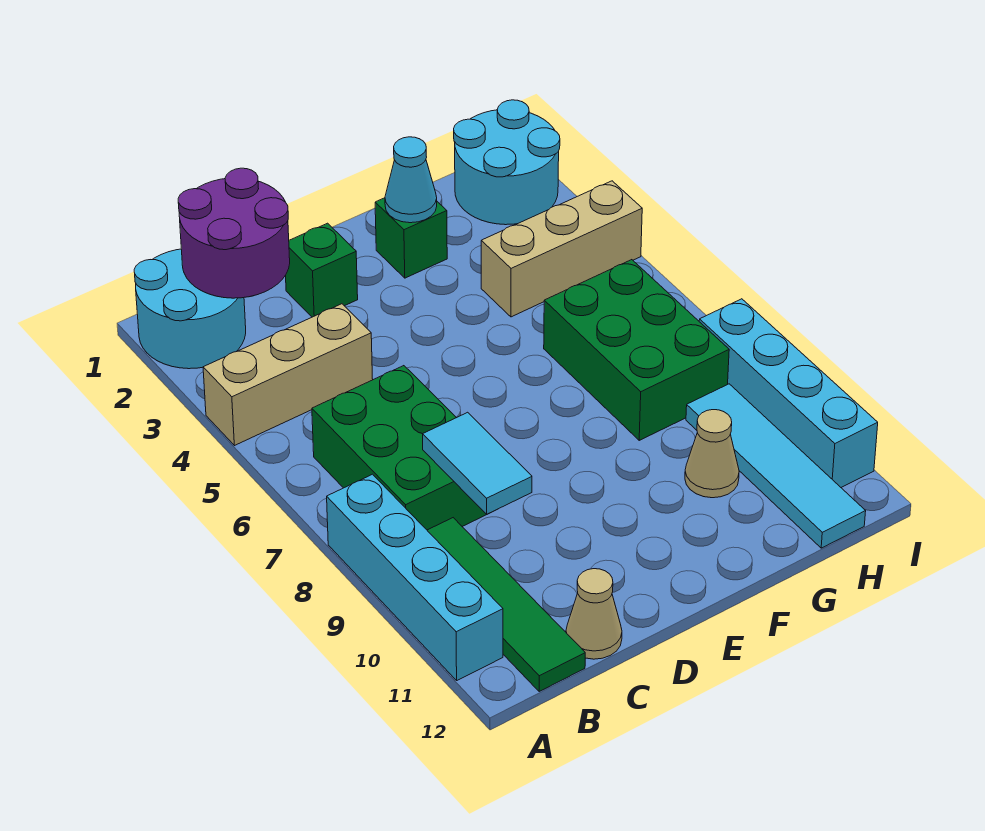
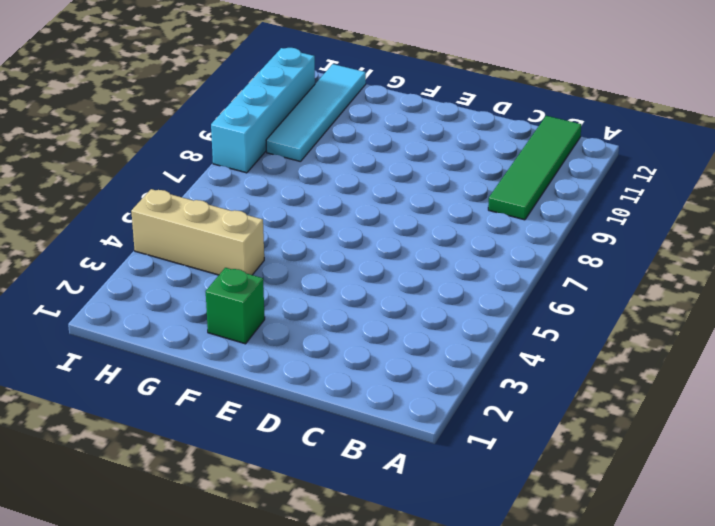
none -> cyan round brick A1:B2 level 1
none -> tan brick A4:C4 level 1
none -> cyan brick A8:A11 level 1

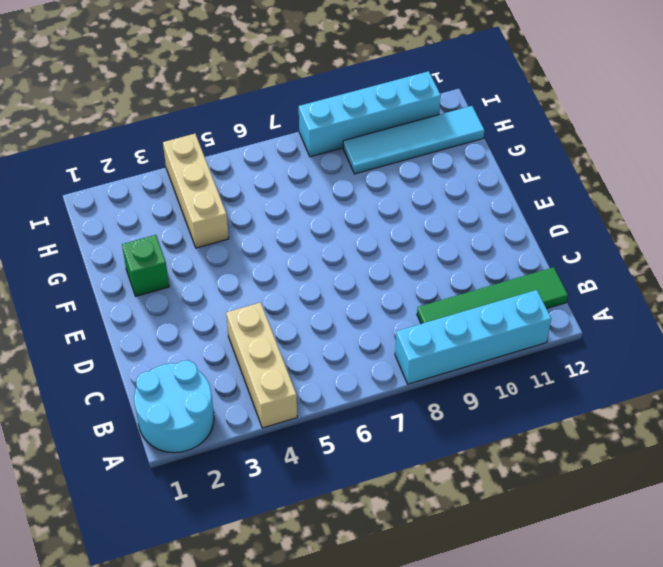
none -> green brick B6:C8 level 1
none -> tan cone C12 level 1
none -> green brick D2 level 1

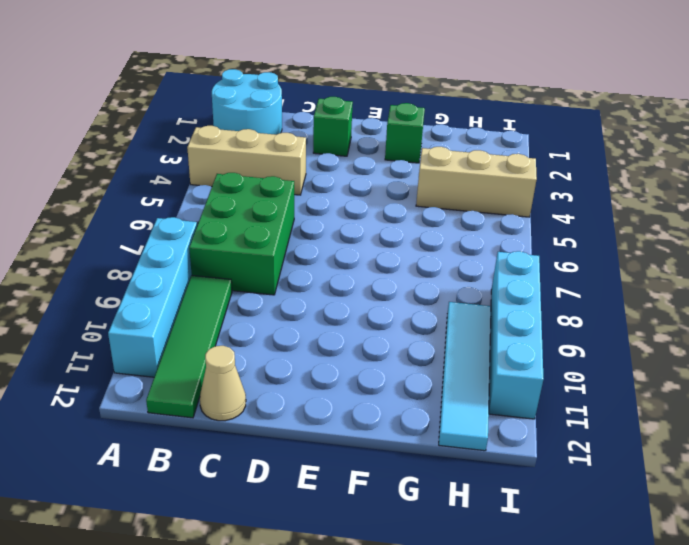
none -> green brick G6:H8 level 1
none -> tan cone G10 level 1
none -> cyan round brick H1:I2 level 1

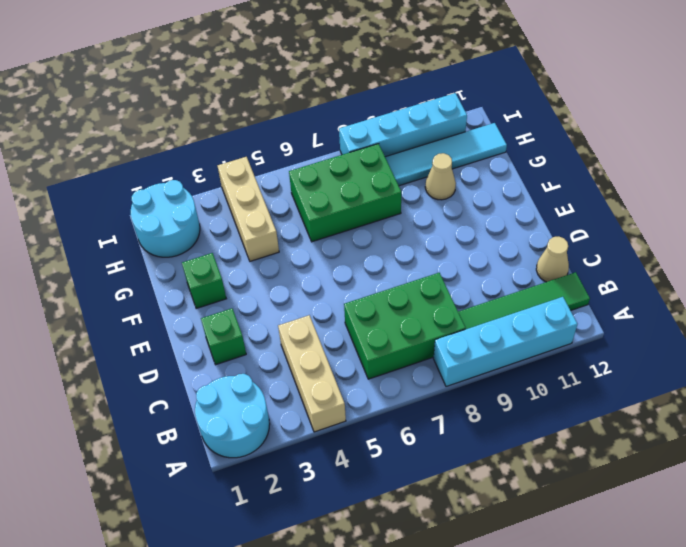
none -> purple round brick B1:C2 level 2
none -> cyan tile C8:C9 level 2
none -> cyan cone F2 level 2

